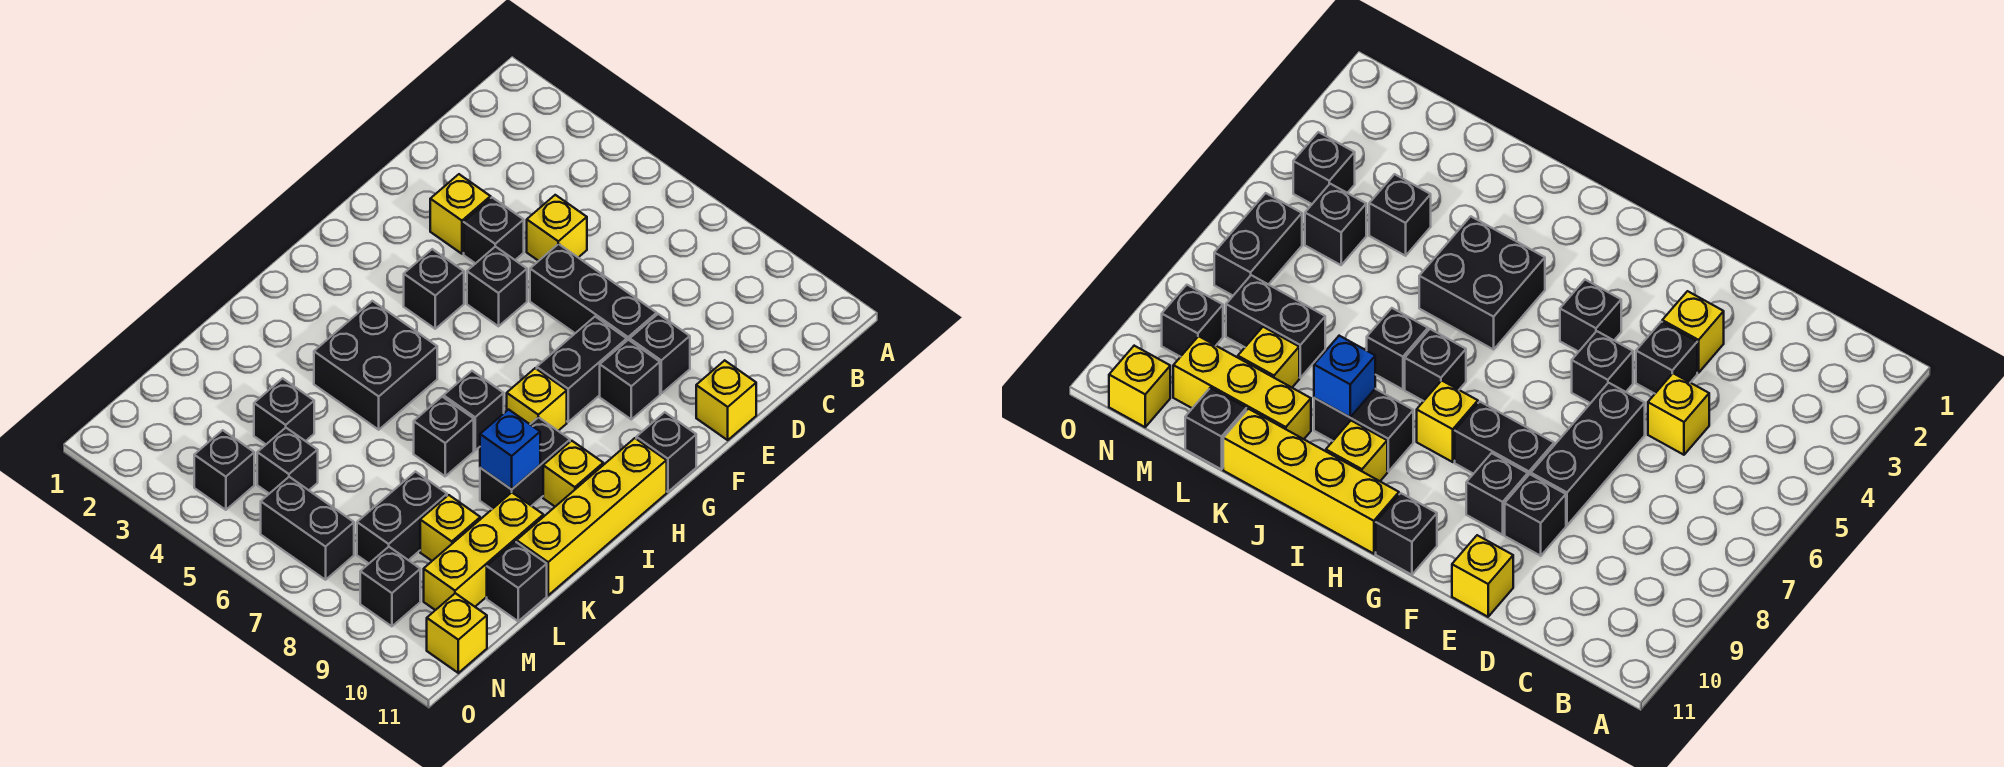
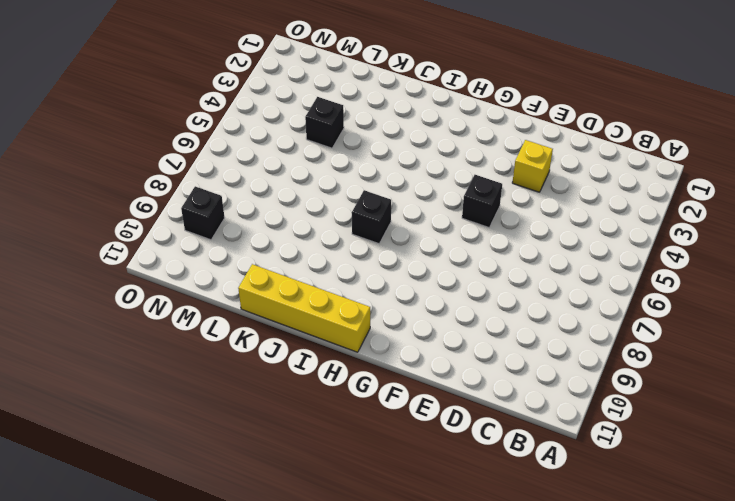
none -> yellow brick D5 level 1
none -> black brick E4 level 1
none -> black brick E6:E8 level 1

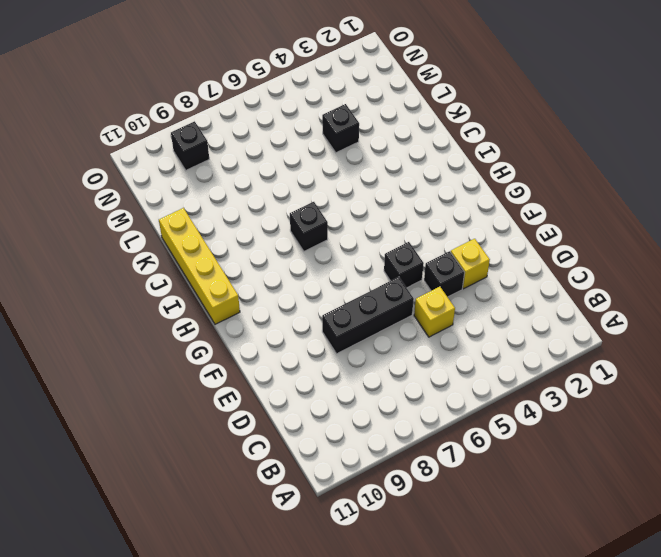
none -> black brick E9 level 1
none -> yellow brick E11 level 1
none -> black brick F8:G8 level 1

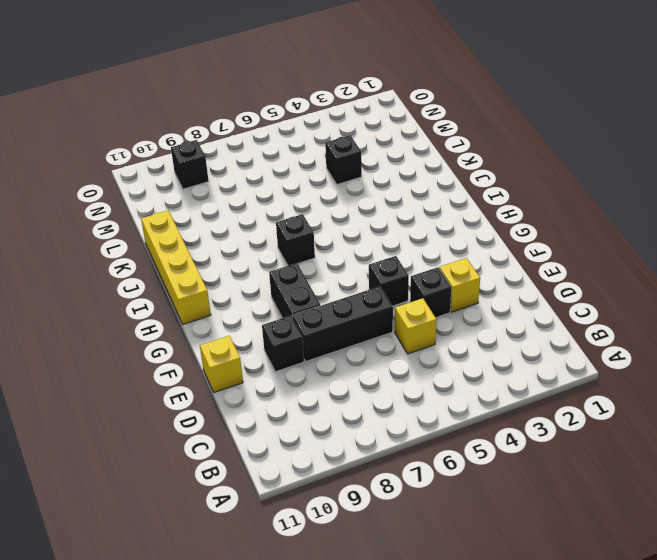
none -> black brick F9 level 1
none -> black brick G4 level 1
none -> black brick G11 level 1

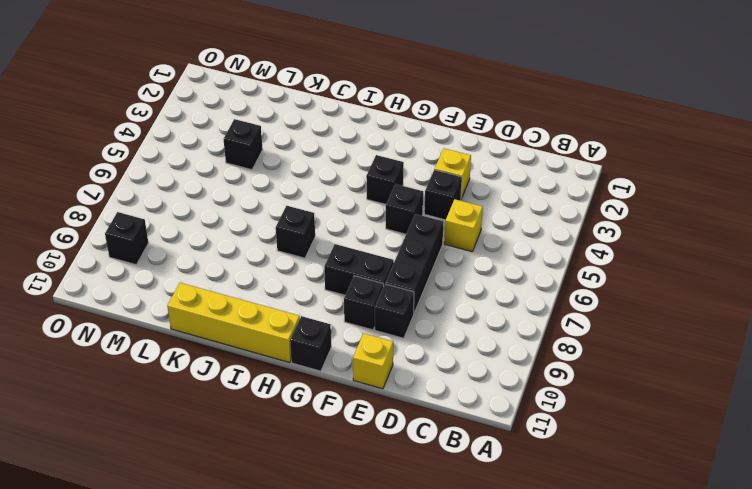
none -> yellow brick H8 level 1
none -> black brick I4:J5 level 1
none -> black brick I9:J9 level 1

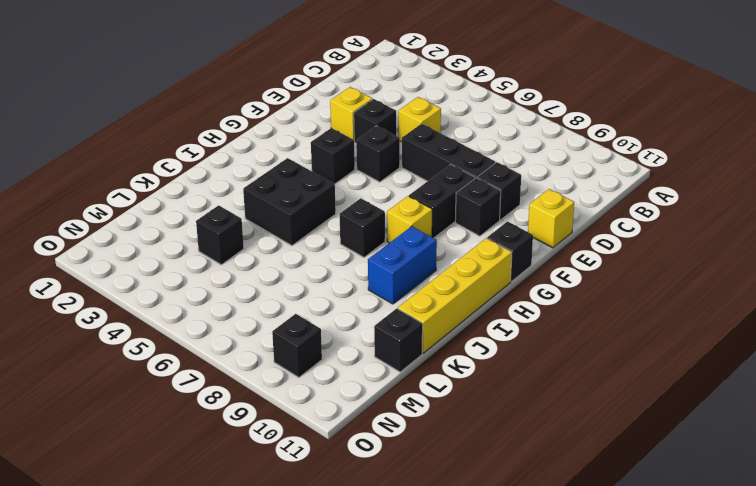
blue brick I9:J9 level 1 -> black brick I9:J9 level 1
none -> yellow brick I10 level 1
none -> black brick J7 level 1
none -> yellow brick K10:M10 level 1

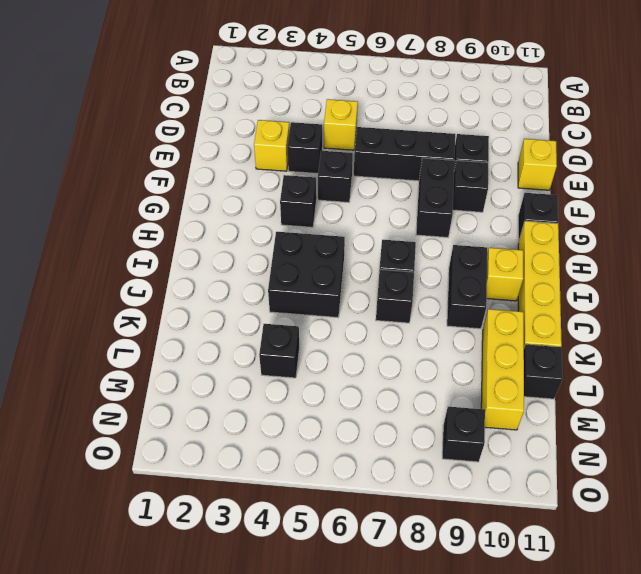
none -> yellow brick H8 level 1
none -> black brick L8:M8 level 1
none -> yellow brick L9 level 1

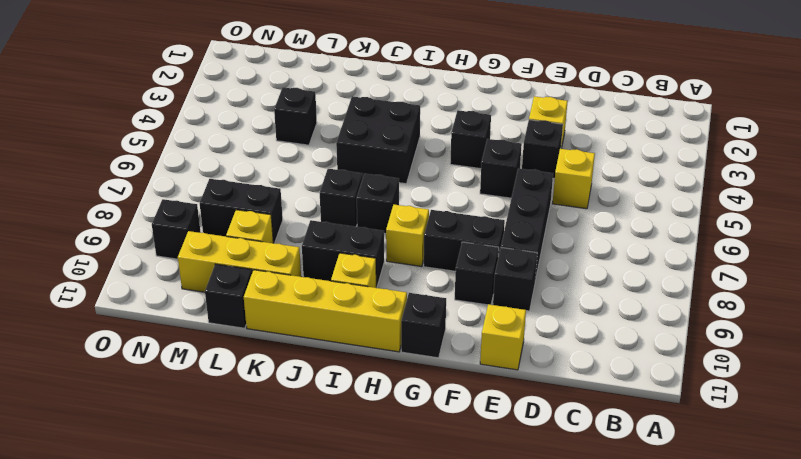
none -> black brick M5 level 1
none -> black brick N4 level 1
none -> black brick N6:N7 level 1

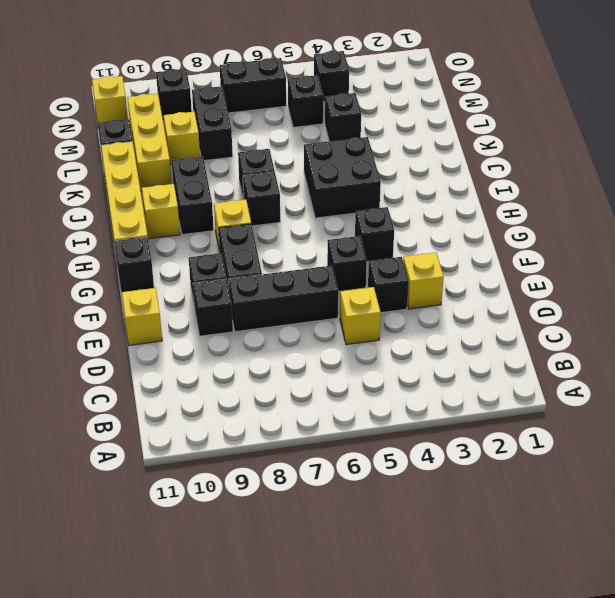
none -> blue brick J9 level 2

